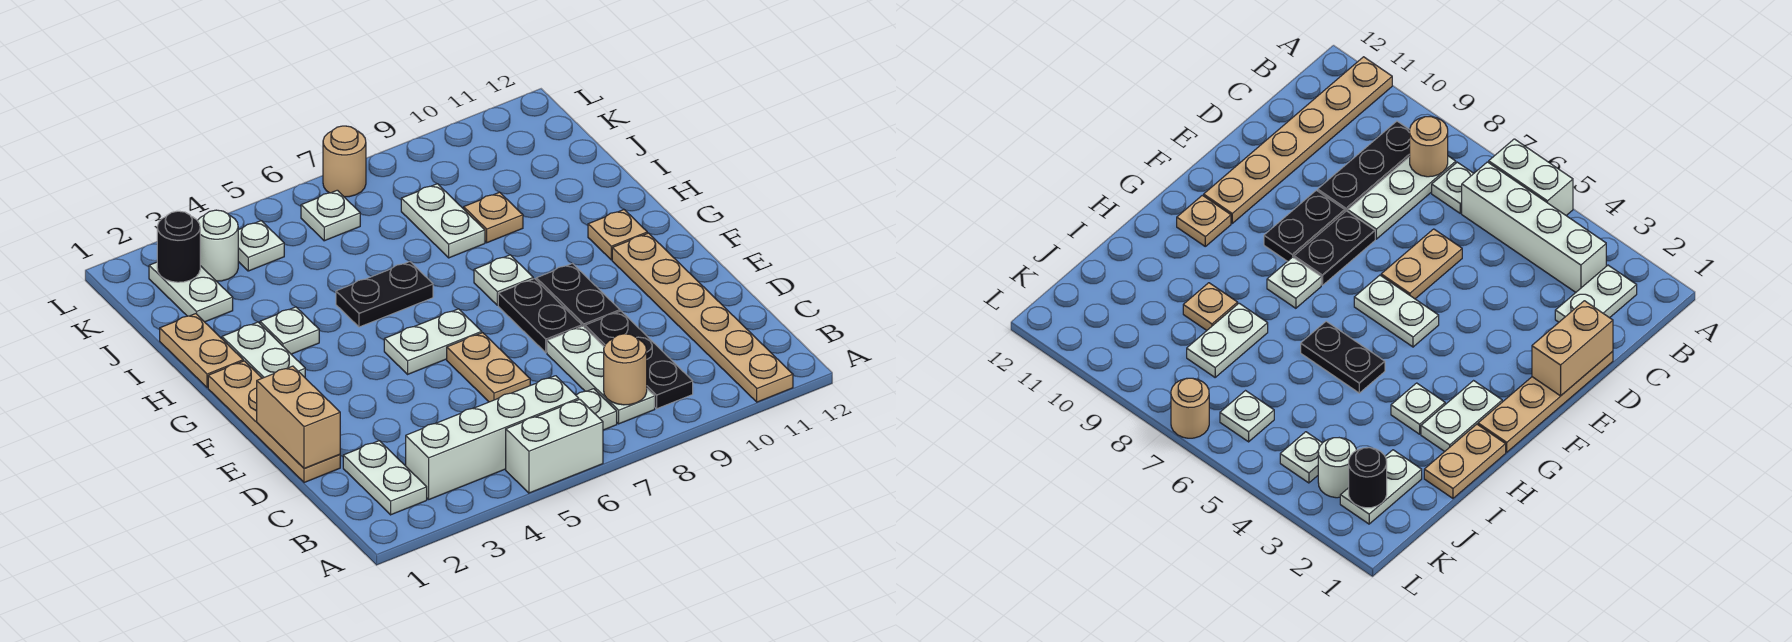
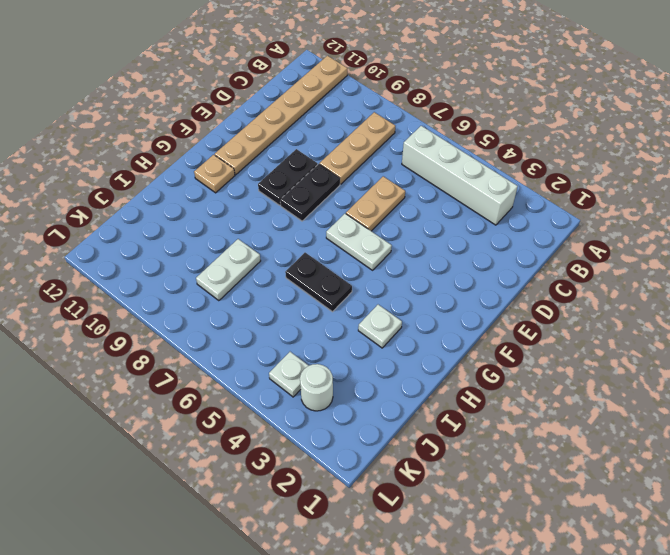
tan plate B8:D8 level 1 -> white plate B8:D8 level 1
none -> white brick A5:A6 level 1
none -> white plate B2:C2 level 1
none -> white plate B7 level 1

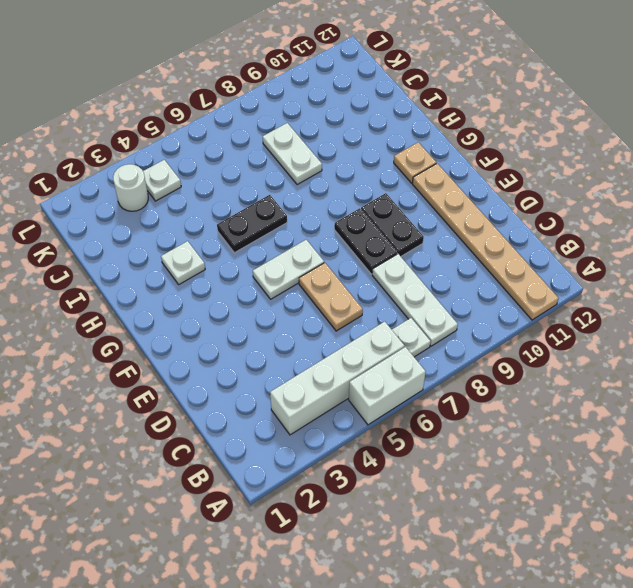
none -> white plate B2:C2 level 1
none -> black plate B9:D9 level 1
none -> tan plate D1:G1 level 1

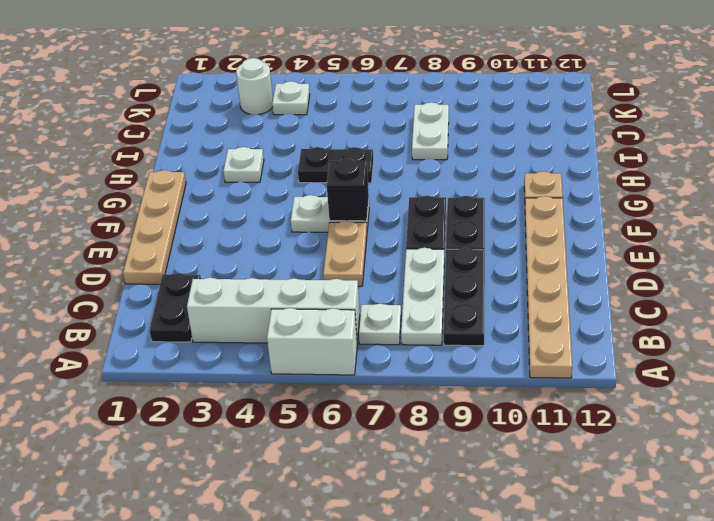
black plate B2:C2 level 1 -> white plate B2:C2 level 1
black brick F6 level 2 -> none
none -> white plate G2:H2 level 1
none -> white plate G8 level 1
none -> tan plate H1:I1 level 1

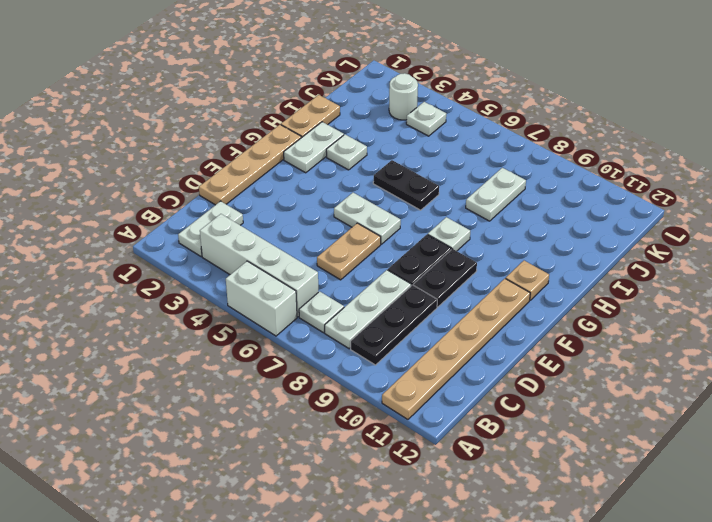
none -> tan plate I9 level 1
none -> white plate J2:K2 level 1
none -> white plate K6 level 1

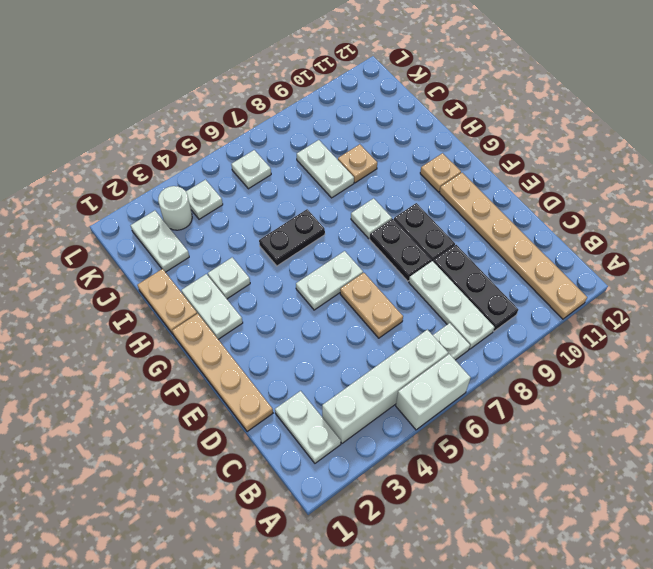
none -> tan round brick L7 level 1
none -> tan round brick B8 level 2
none -> tan brick D1:E1 level 2

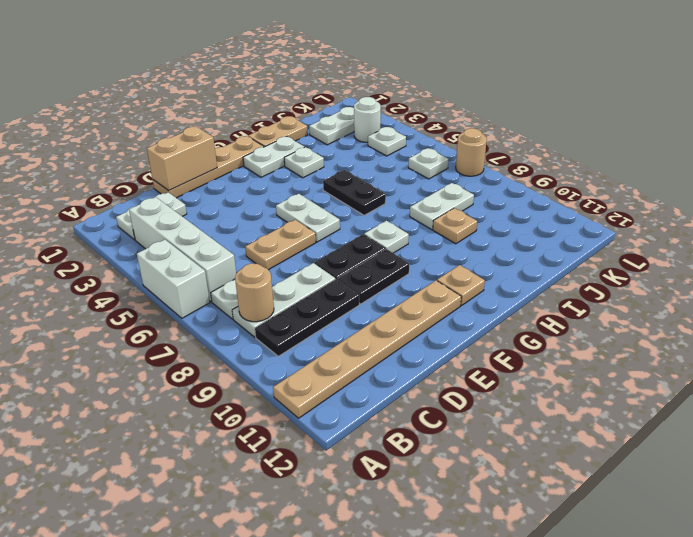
none -> black round brick K2 level 2

